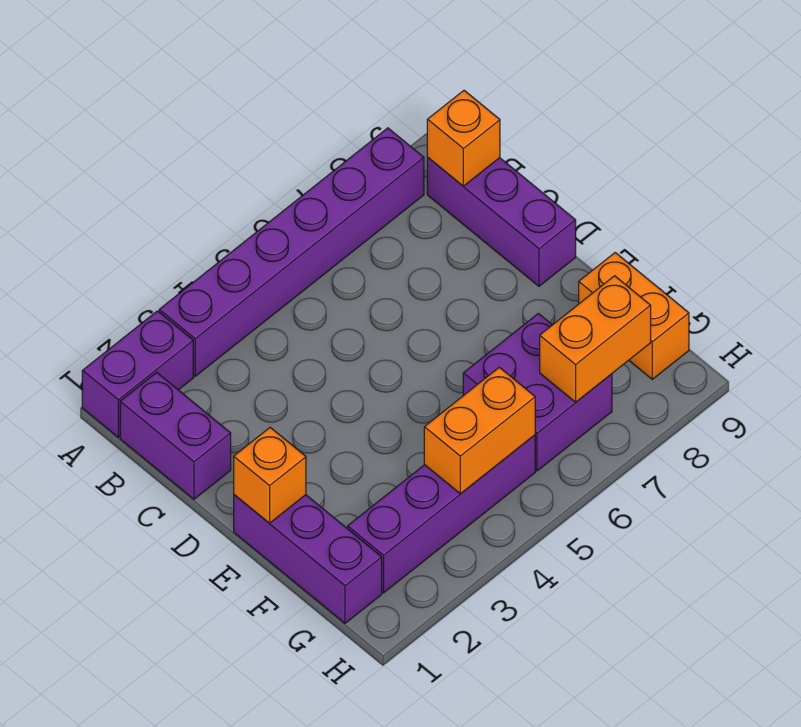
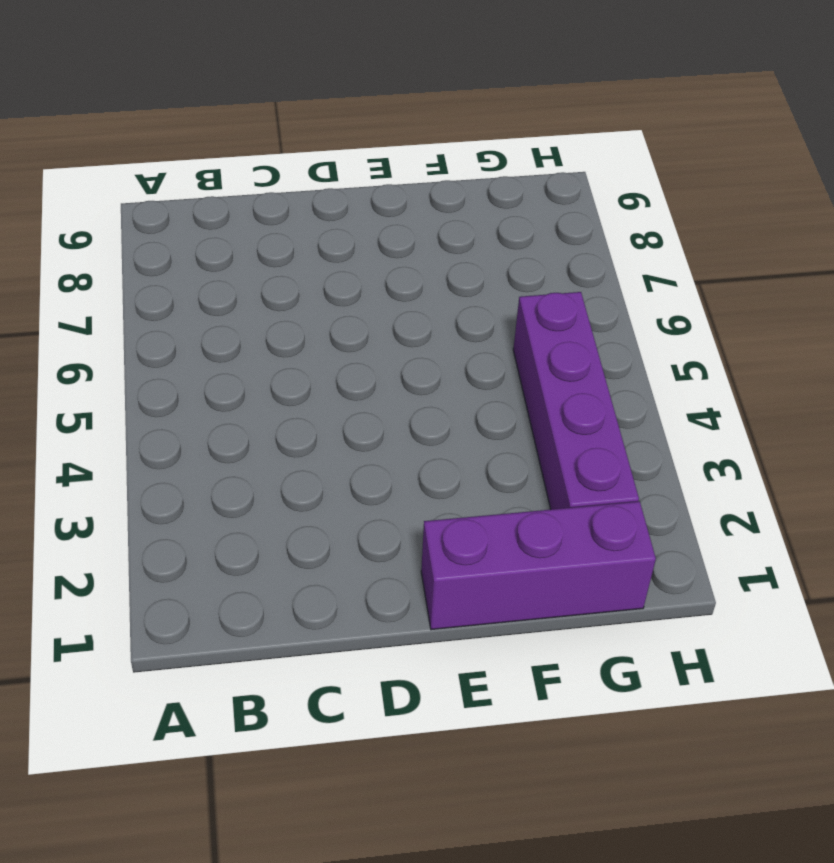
none -> purple brick A1:A2 level 1
none -> purple brick A3:A8 level 1
none -> purple brick B1:C1 level 1

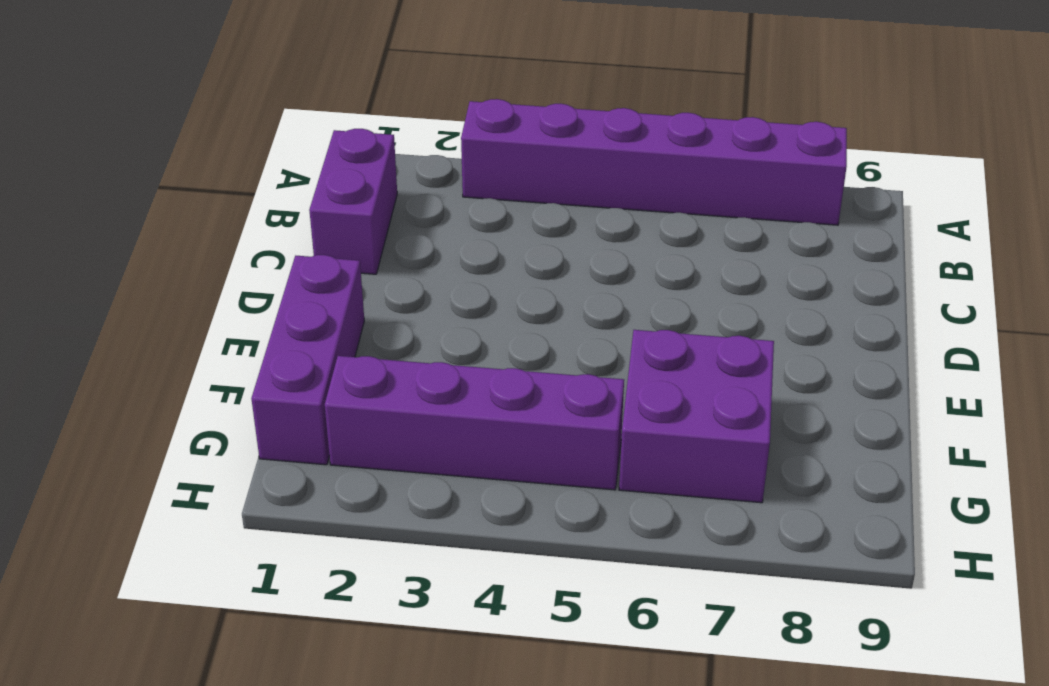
none -> purple brick A1:A2 level 1
none -> purple brick B9:D9 level 1
none -> orange brick F9:G9 level 1

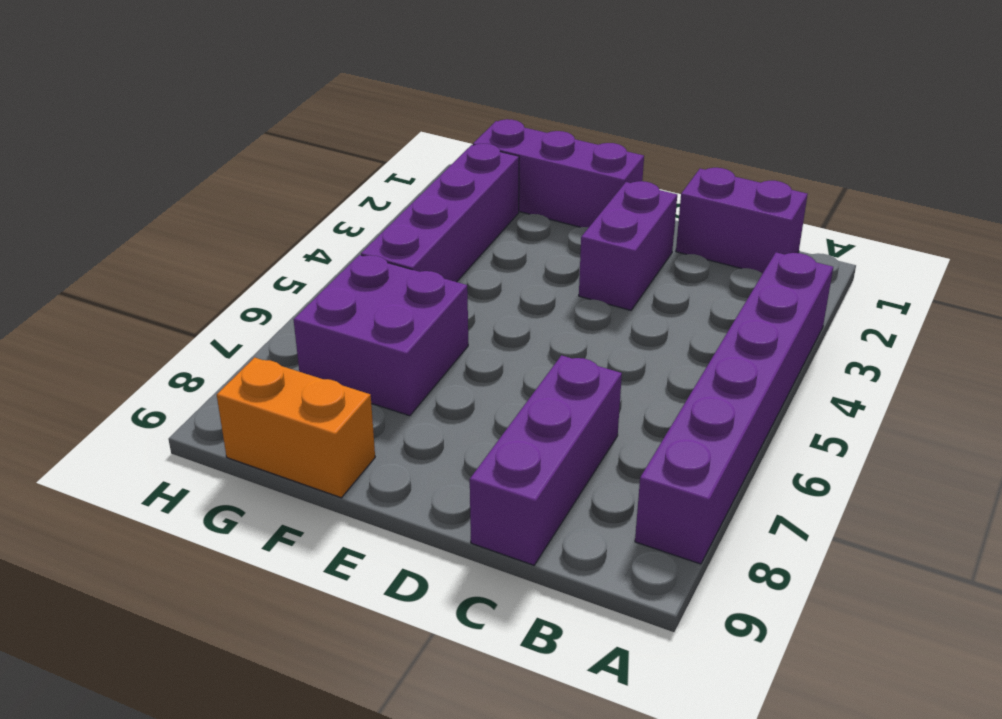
purple brick C7:C9 level 1 -> purple brick B9:D9 level 1
purple brick D2:D3 level 1 -> purple brick A1:A2 level 1
none -> orange brick B9 level 2
none -> orange brick E1 level 2
none -> orange brick G4:G5 level 2

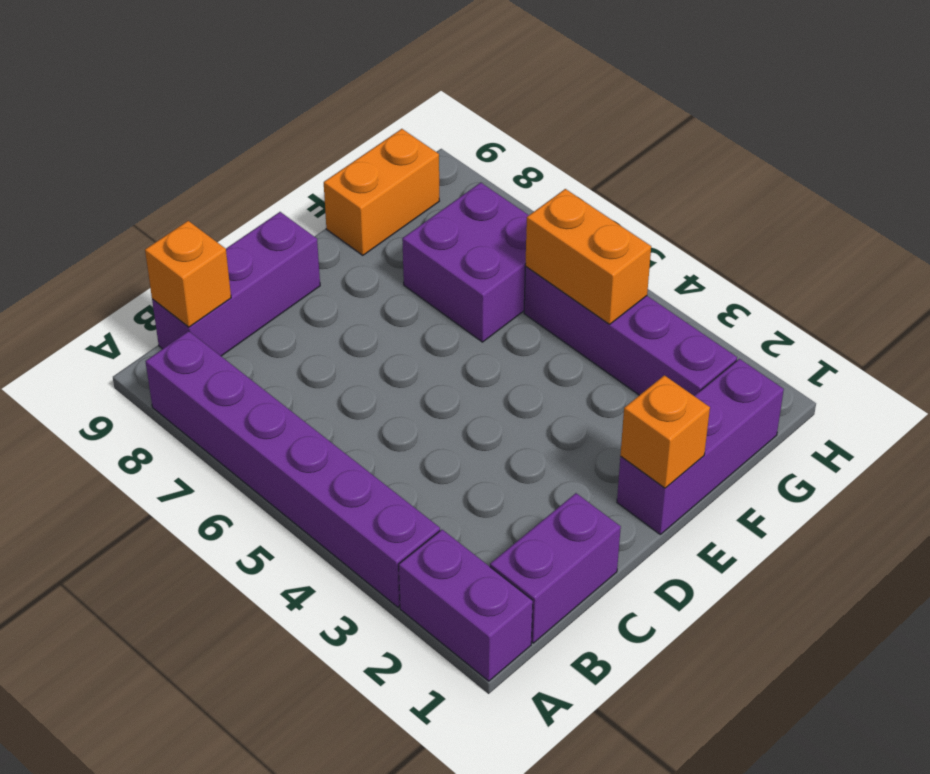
none -> orange brick G7:G8 level 2

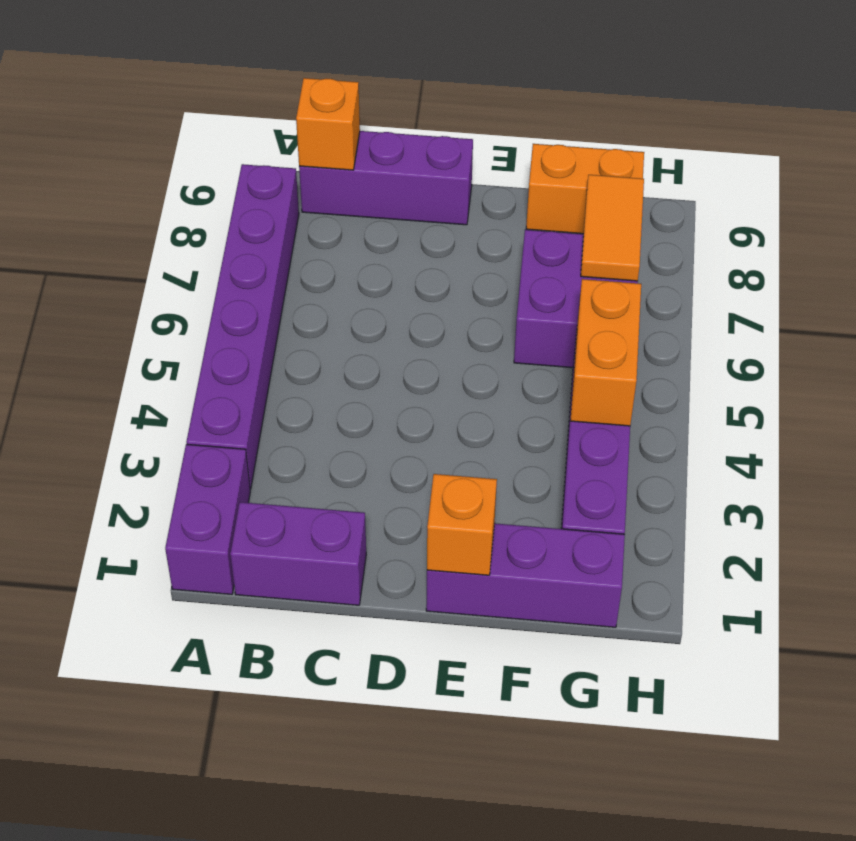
orange tile G7:G8 level 2 -> orange brick G7:G8 level 2

